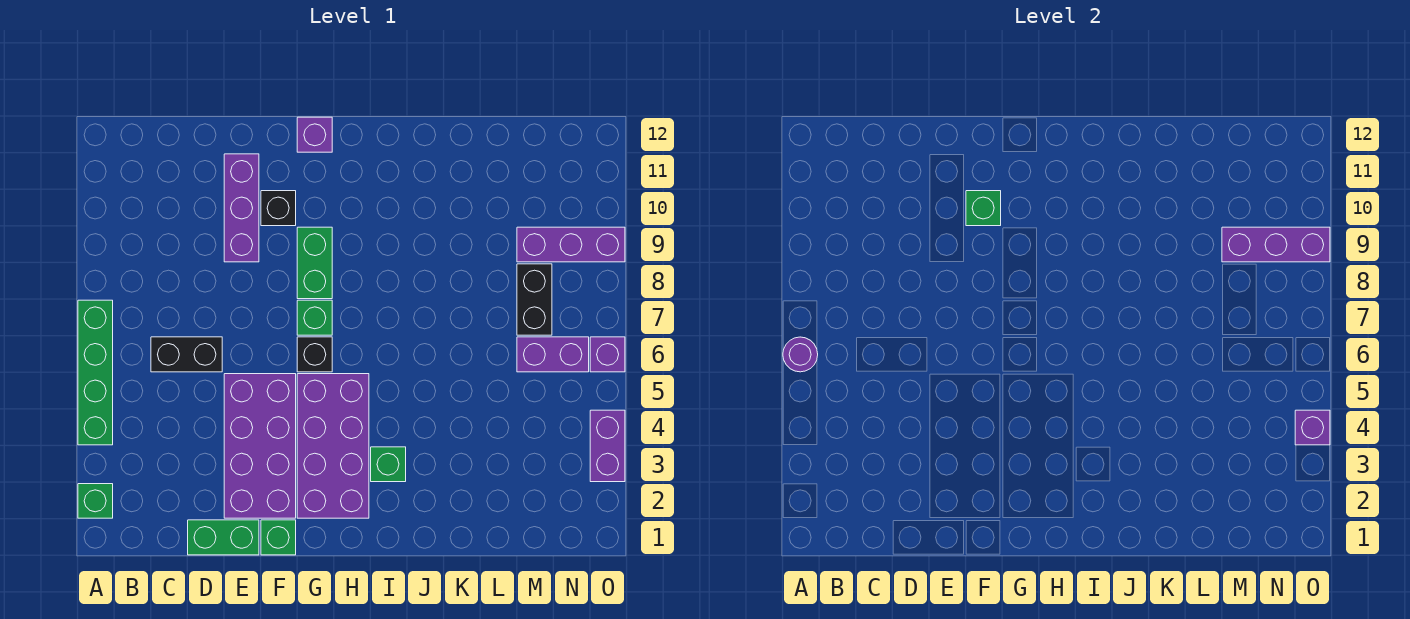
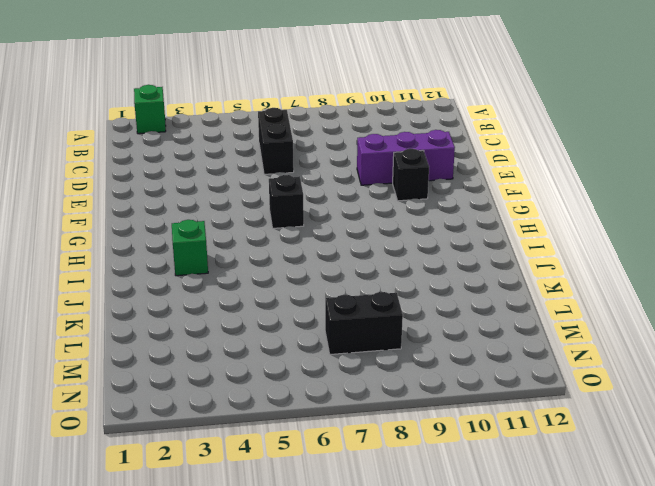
none -> green brick A4:A7 level 1
none -> green brick D1:E1 level 1
none -> purple brick E2:F5 level 1

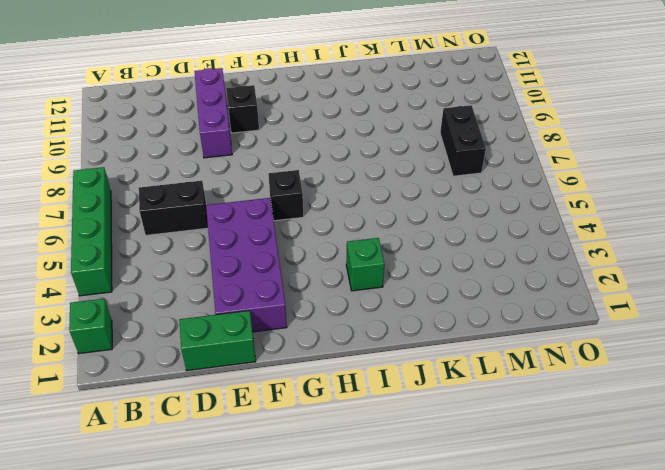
none -> green brick F1 level 1
none -> purple brick G2:H5 level 1
none -> green brick G7 level 1

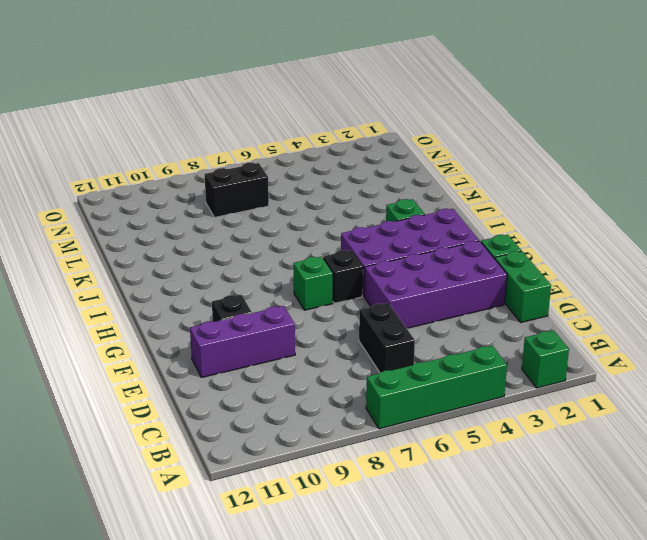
none -> green brick G8:G9 level 1
none -> purple brick G12 level 1
none -> purple brick M6:N6 level 1

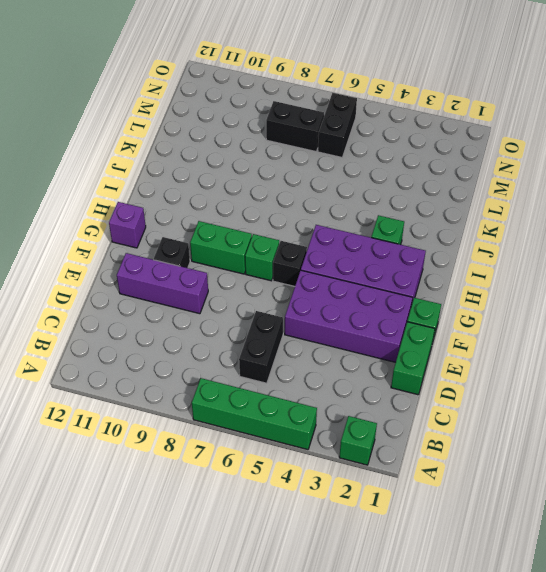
black brick M6:N6 level 1 -> purple brick M6:N6 level 1
none -> purple brick M9:O9 level 1
none -> purple brick O3:O4 level 1
none -> purple brick O6 level 1

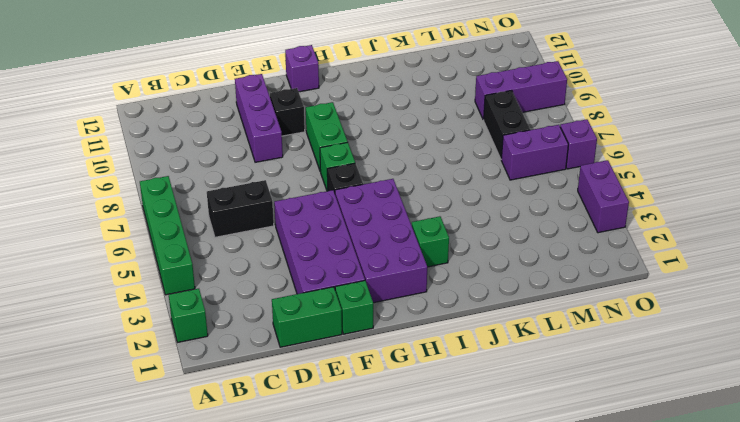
none -> purple round brick A6 level 2
none -> green brick F10 level 2
none -> purple brick M9:O9 level 2

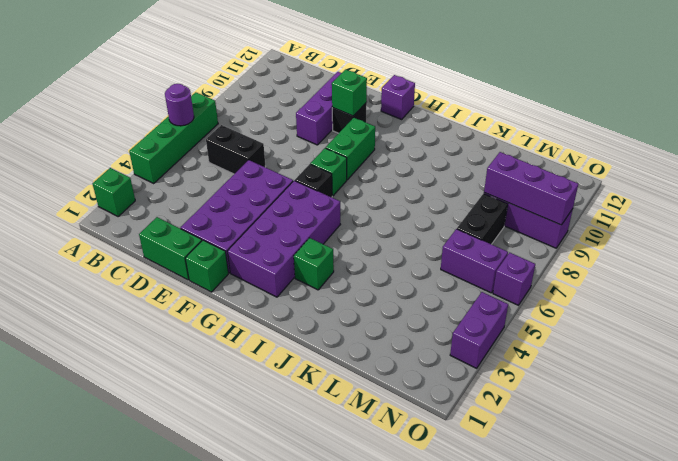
none -> purple brick O4 level 2

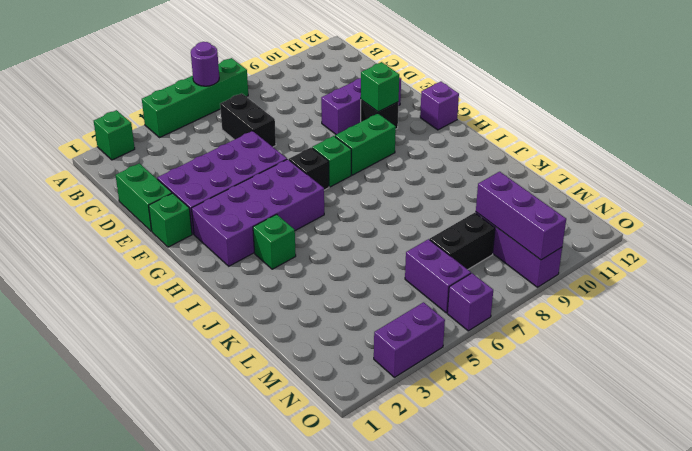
none -> purple brick O4 level 2

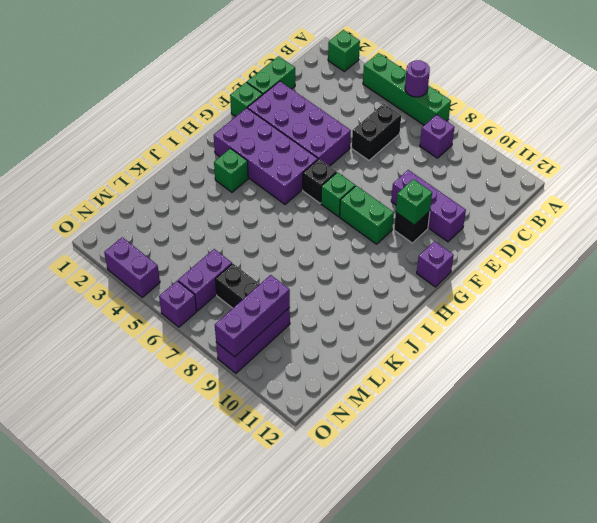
purple brick B8 level 1 -> purple brick O4 level 2

